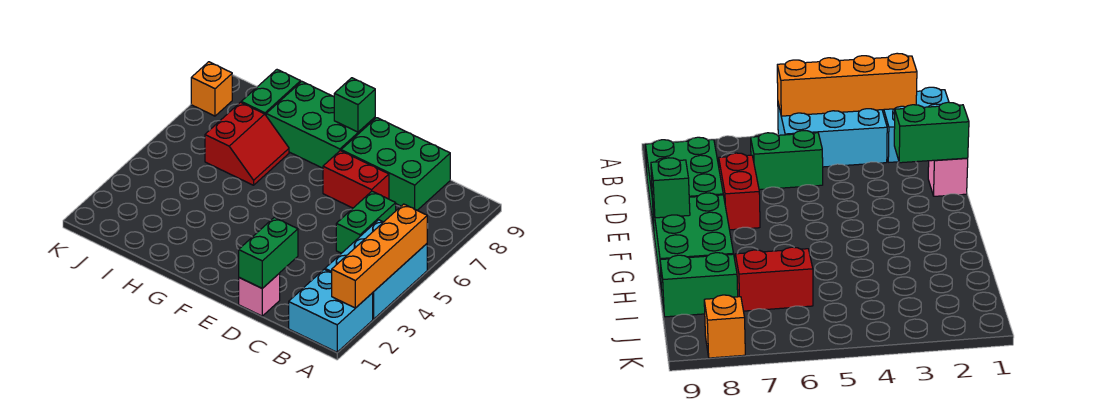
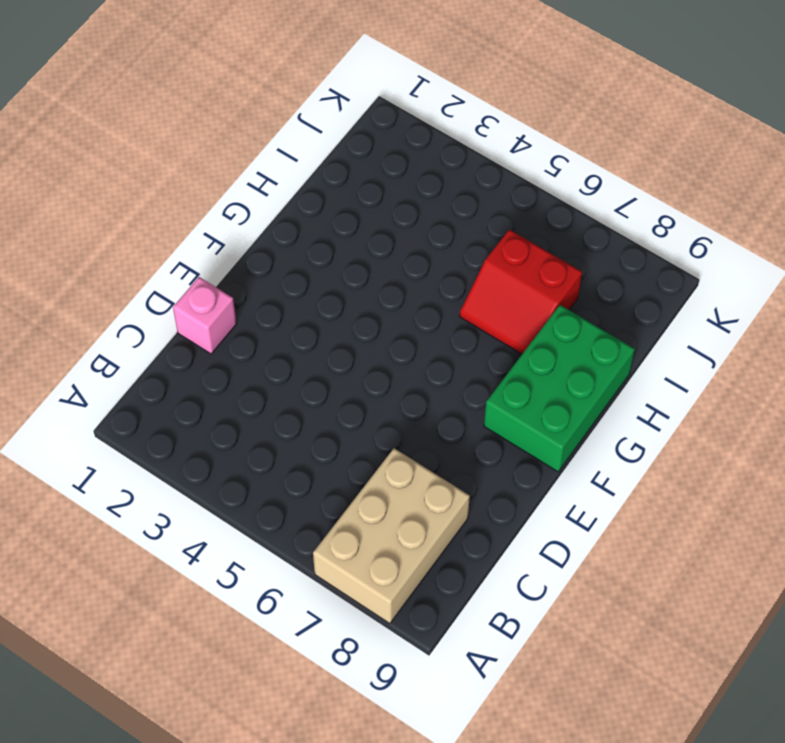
tan brick A7:C8 level 1 -> green brick C8:E9 level 1
none -> cyan brick A1:B2 level 1
none -> cyan brick A3:B5 level 1
none -> green brick C5:C6 level 1

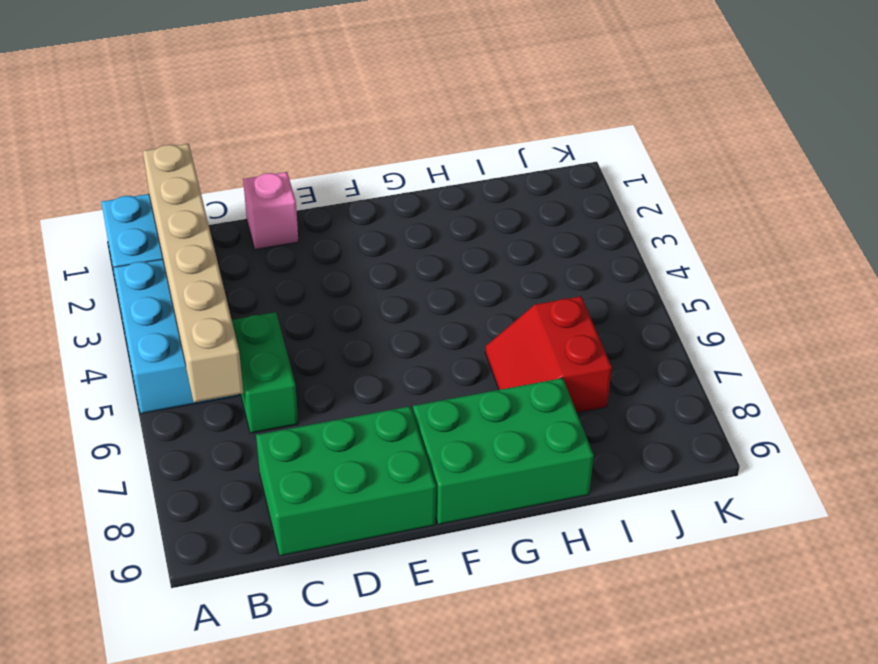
tan brick B1:B6 level 2 -> none
none -> red brick D7:E7 level 1
none -> green brick I8:I9 level 1
none -> orange brick K8 level 1

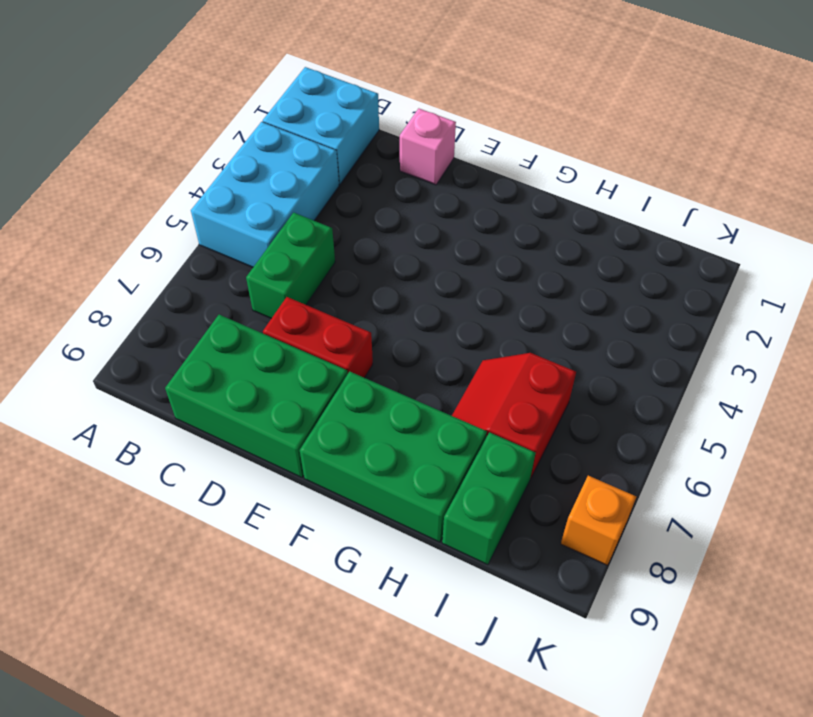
none -> orange brick A2:A5 level 2
none -> green brick D1:D2 level 2
none -> green brick F9 level 2

